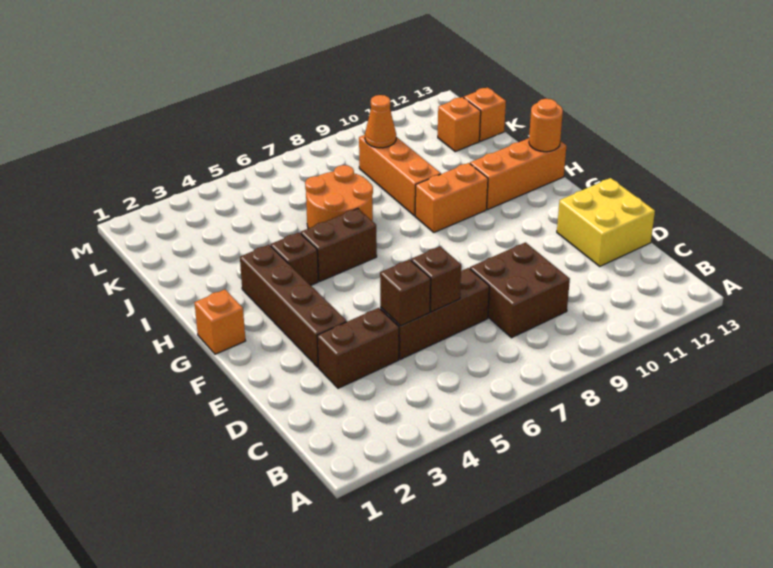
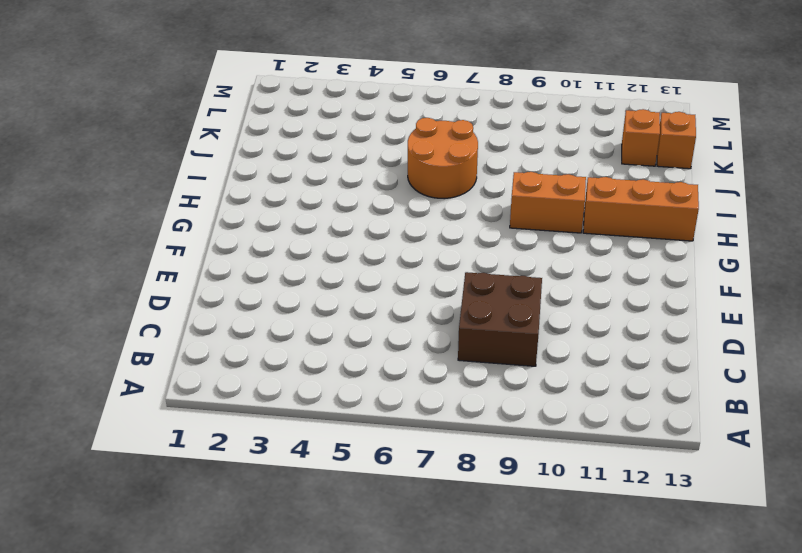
none -> brown brick D3:D4 level 1
none -> brown brick D5:D7 level 1
none -> yellow brick D12:E13 level 1

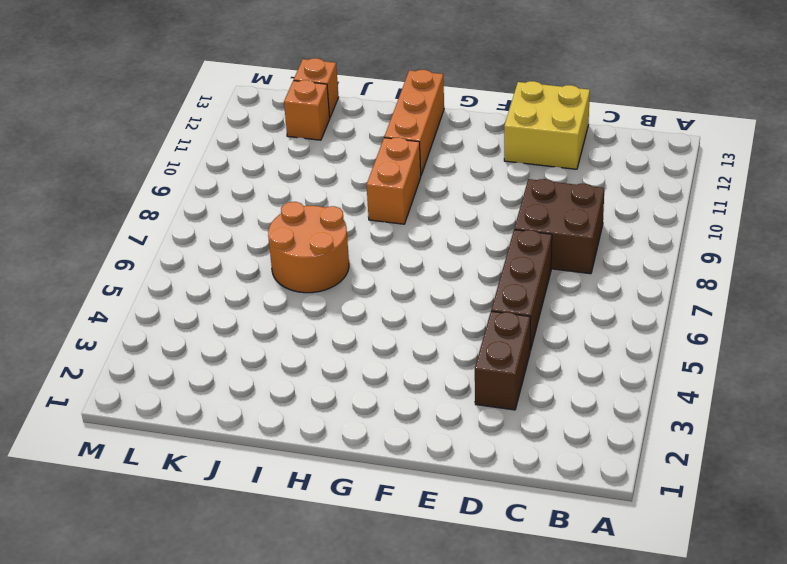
none -> brown brick E3:H3 level 1
none -> orange brick G1 level 1
none -> brown brick H4 level 1

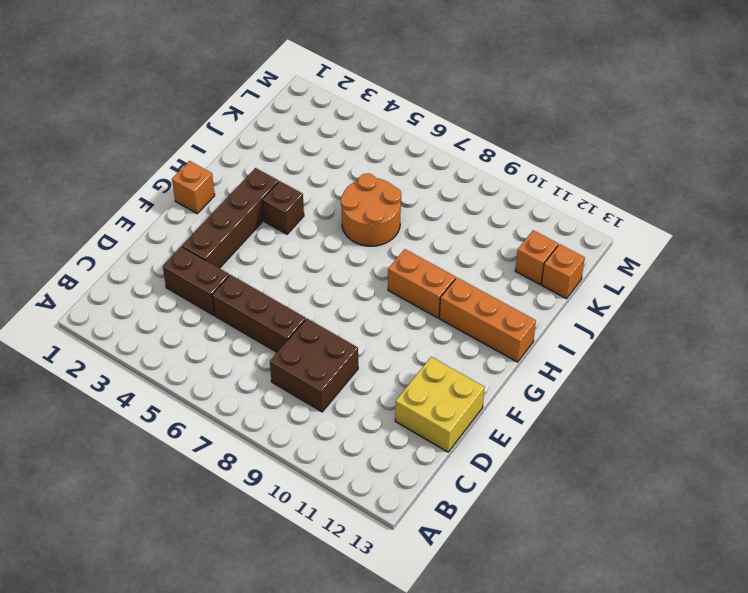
none -> brown brick H5:H6 level 1
none -> orange brick I9:K9 level 1
none -> brown brick D5 level 2

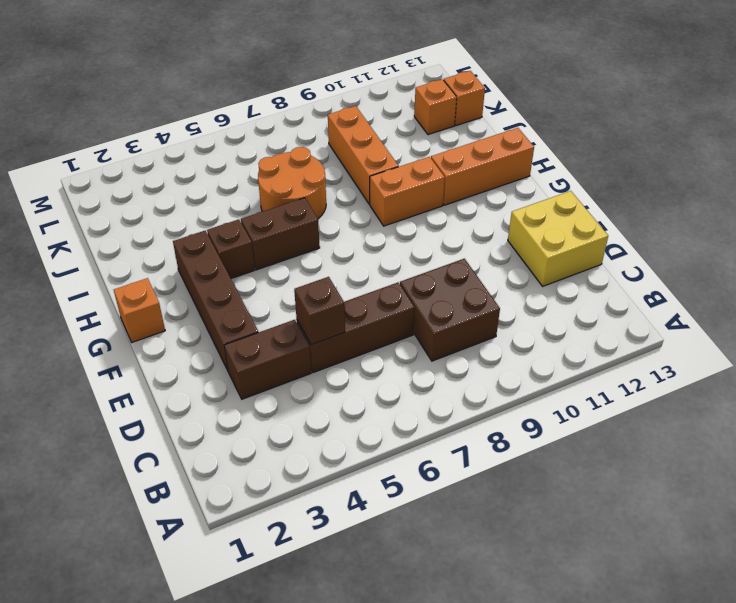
none -> brown brick D6 level 2
none -> orange round brick H13 level 2
none -> orange cone K9 level 2

